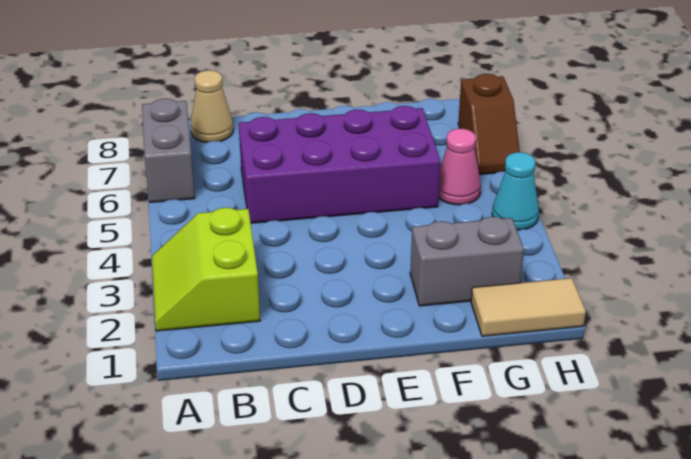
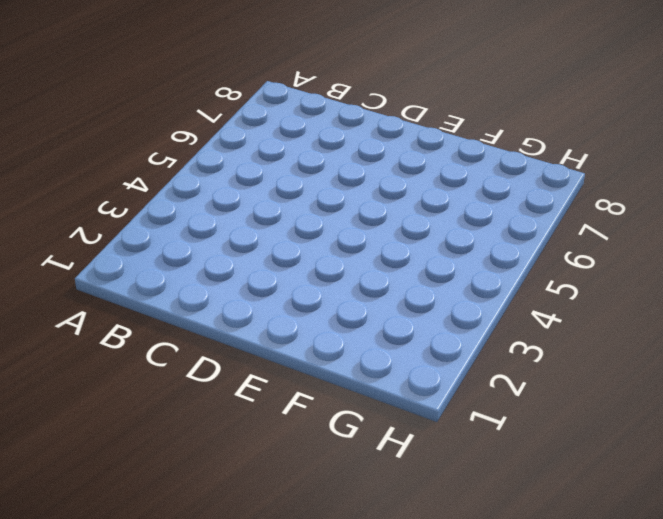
none -> lime slope A2:B3 level 1 top B
none -> grey brick A6:A7 level 1

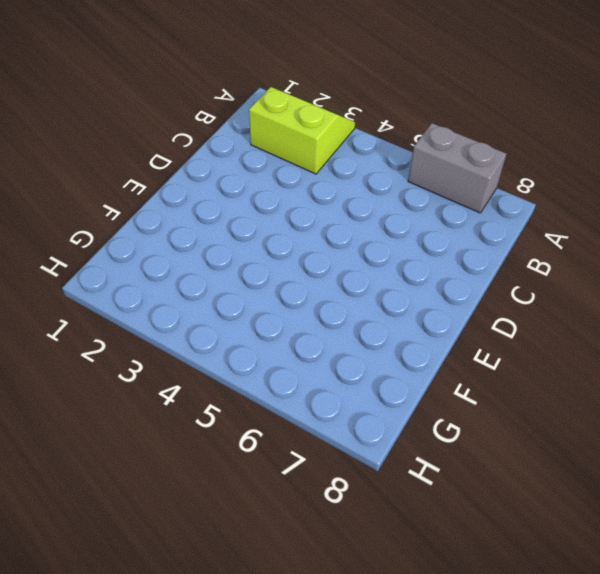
none -> tan cone B8 level 1
none -> purple brick C5:F6 level 1

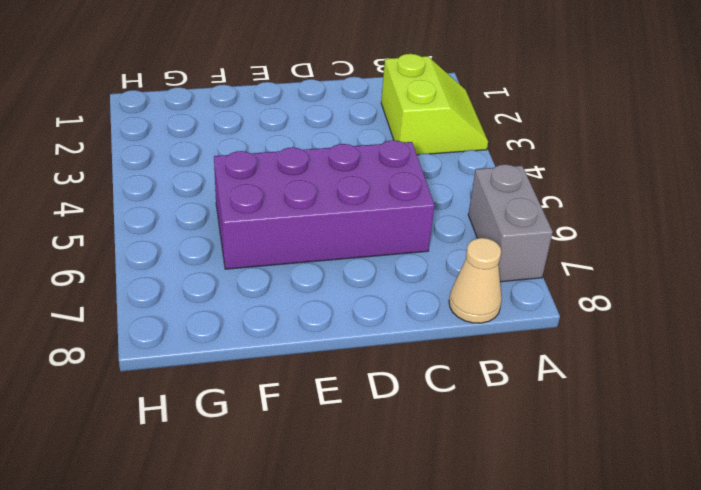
none -> grey brick F2:G2 level 1
none -> tan tile G1:H1 level 1

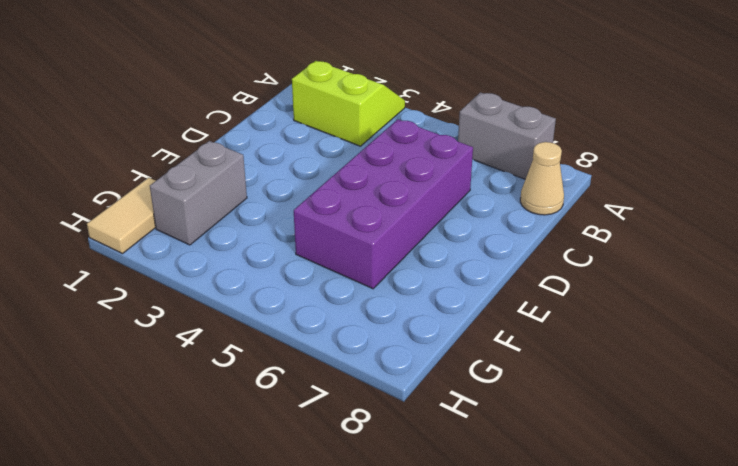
none -> pink cone G5 level 1
none -> cyan cone H4 level 1

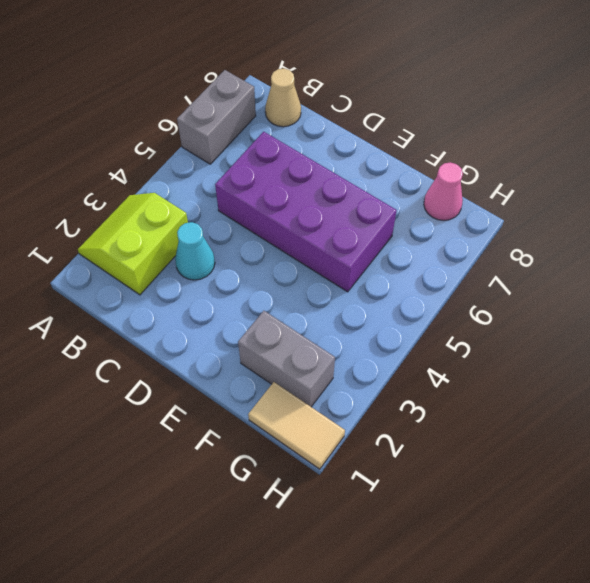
cyan cone C3 level 1 -> cyan cone H4 level 1
pink cone G8 level 1 -> pink cone G5 level 1
none -> brown slope H6:H7 level 1 top 7

